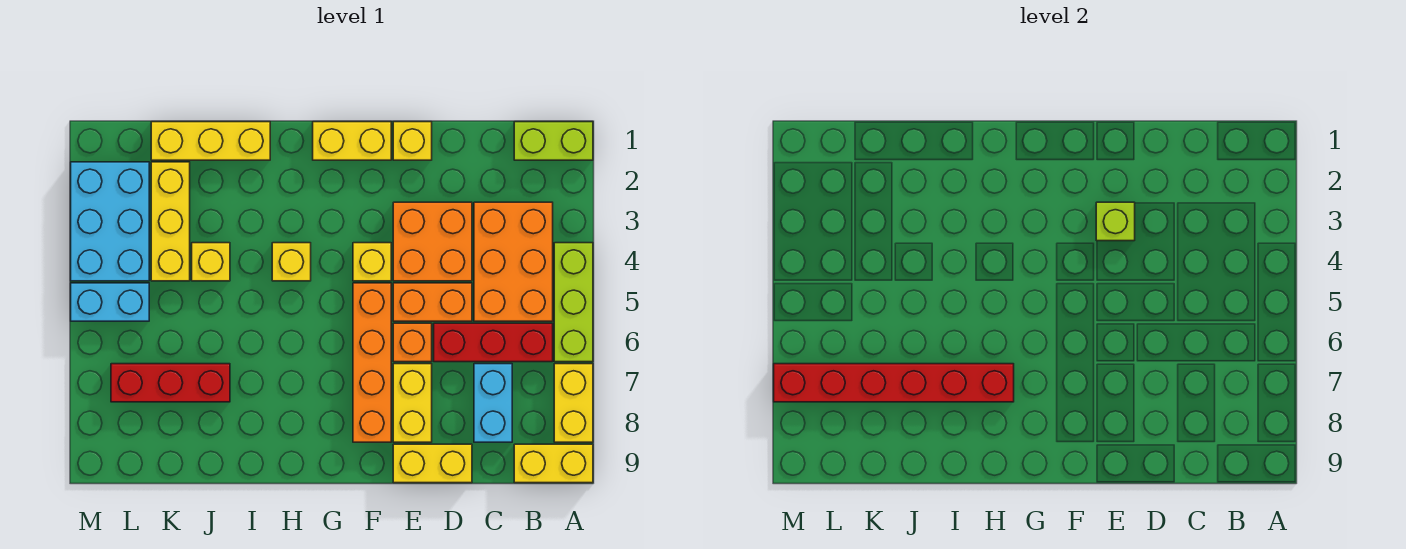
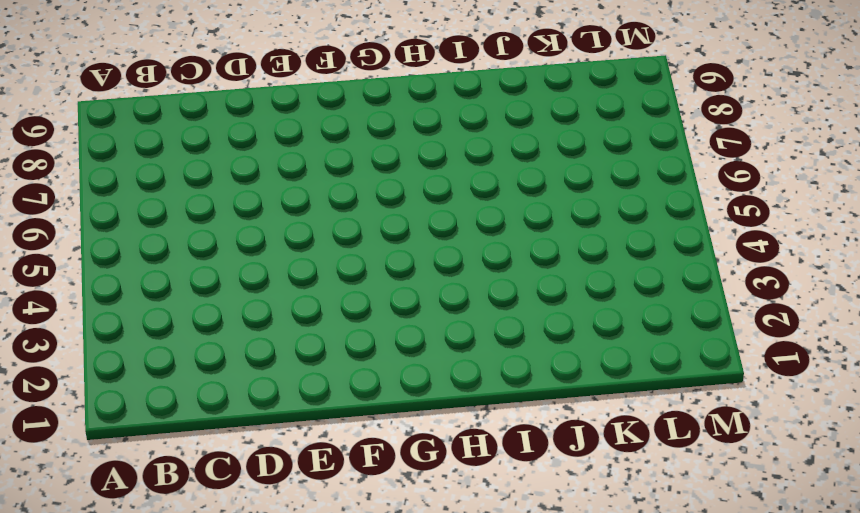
none -> lime brick A1:B1 level 1
none -> lime brick A4:A6 level 1
none -> yellow brick A7:A8 level 1

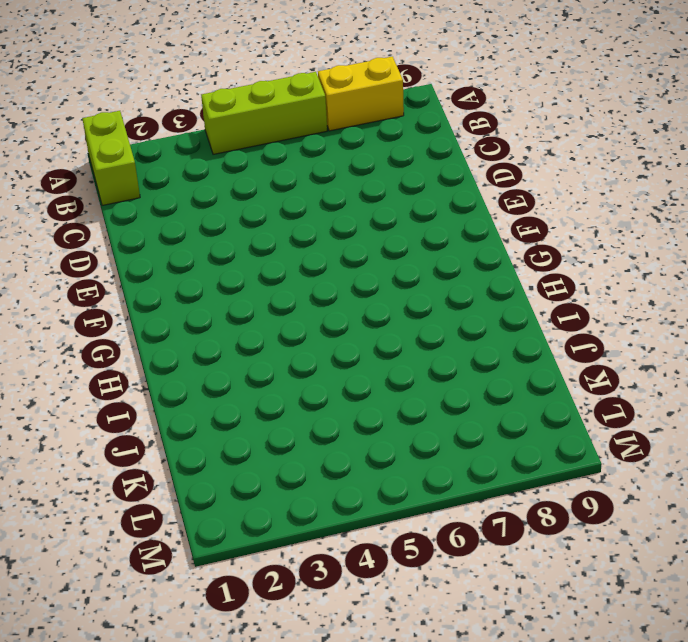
none -> yellow brick A9:B9 level 1
none -> orange brick B3:C5 level 1
none -> red brick B6:D6 level 1

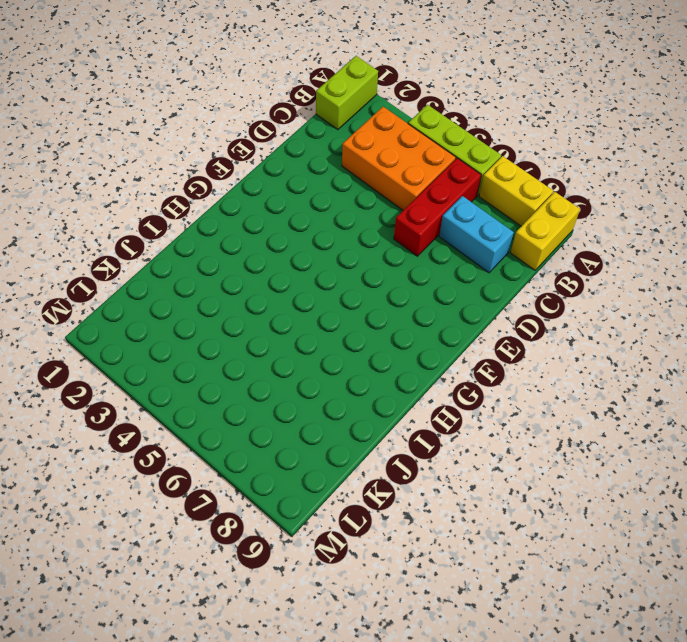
none -> orange brick D3:E4 level 1
none -> orange brick D5:E5 level 1
none -> yellow brick D9:E9 level 1

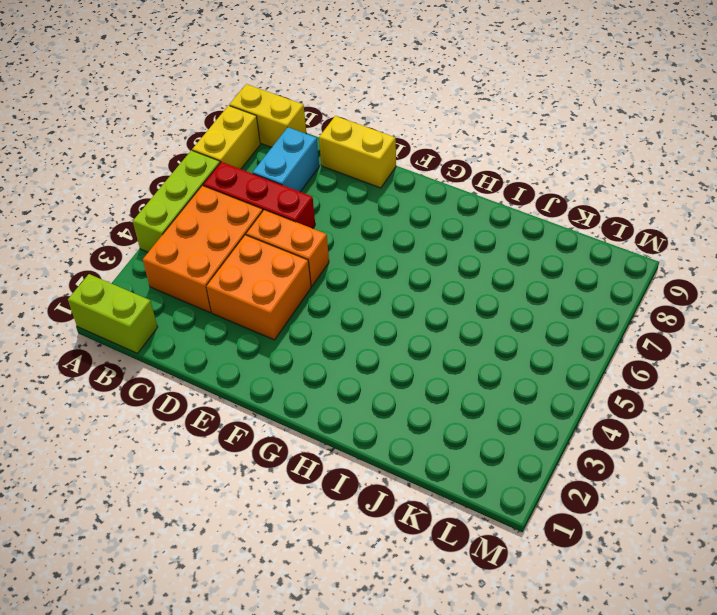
none -> yellow brick E1 level 1
none -> orange brick E6 level 1
none -> yellow brick E7:E8 level 1

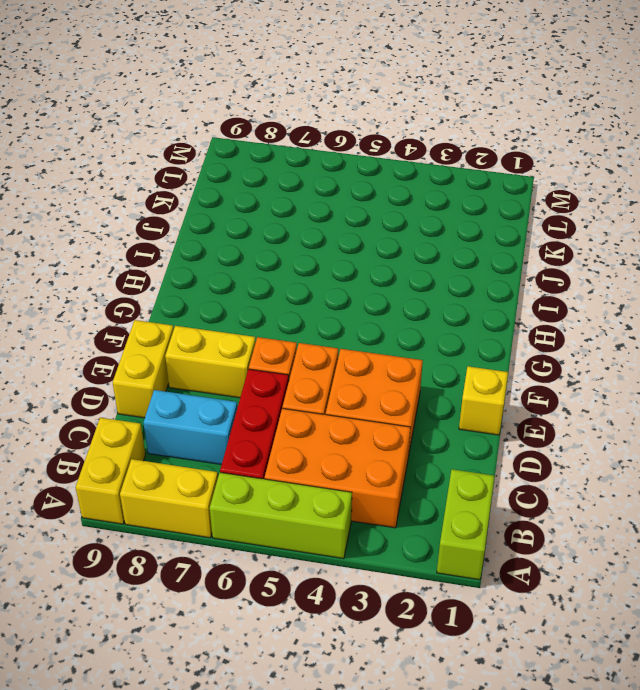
none -> yellow brick F1:G1 level 1
none -> yellow brick F4 level 1
none -> orange brick F5:F8 level 1

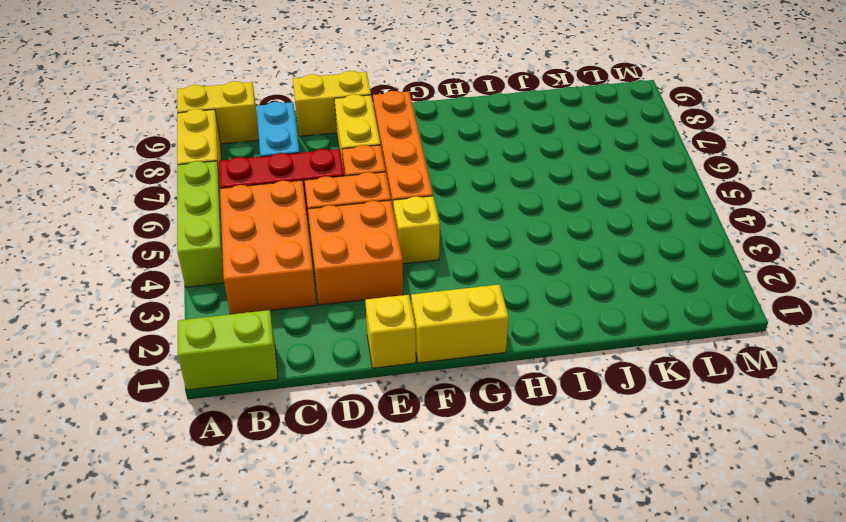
none -> yellow brick H4 level 1
none -> yellow brick I1:K1 level 1
none -> yellow brick J4 level 1

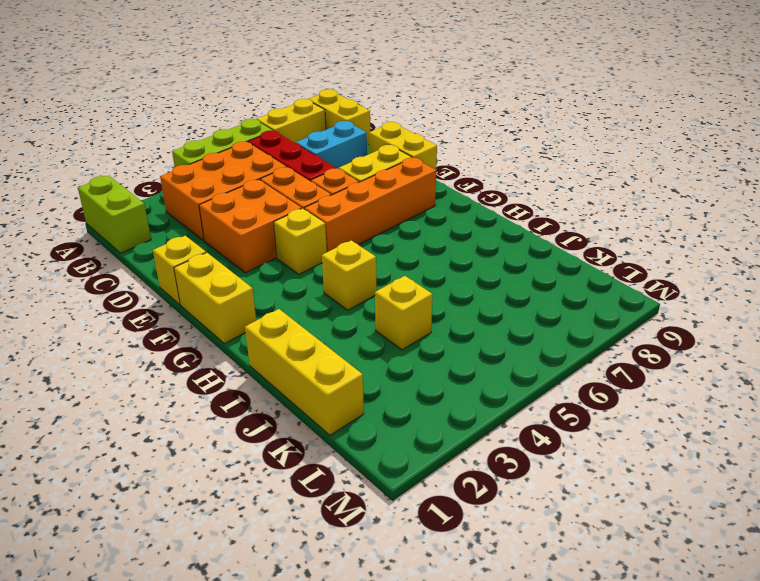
none -> red brick J7:L7 level 1
none -> yellow brick K2:K4 level 1
none -> cyan brick L2:M4 level 1

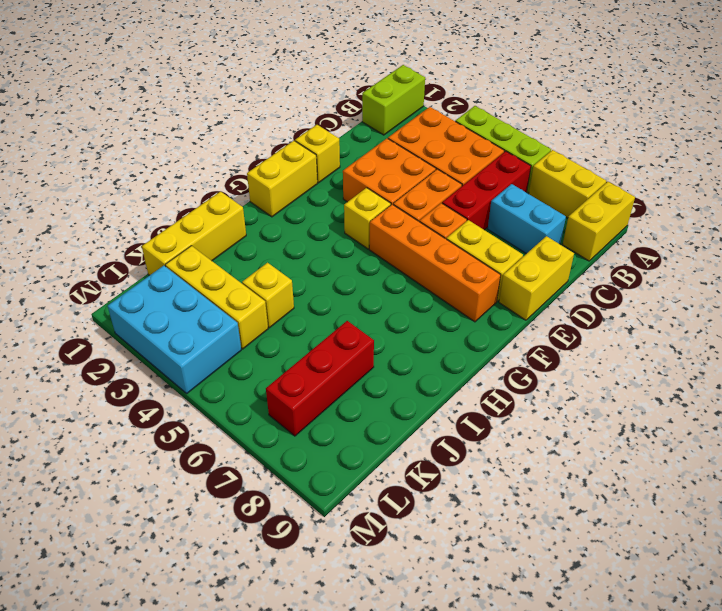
none -> yellow brick H4 level 1
none -> cyan brick L5:M5 level 1
none -> lime brick E3 level 2

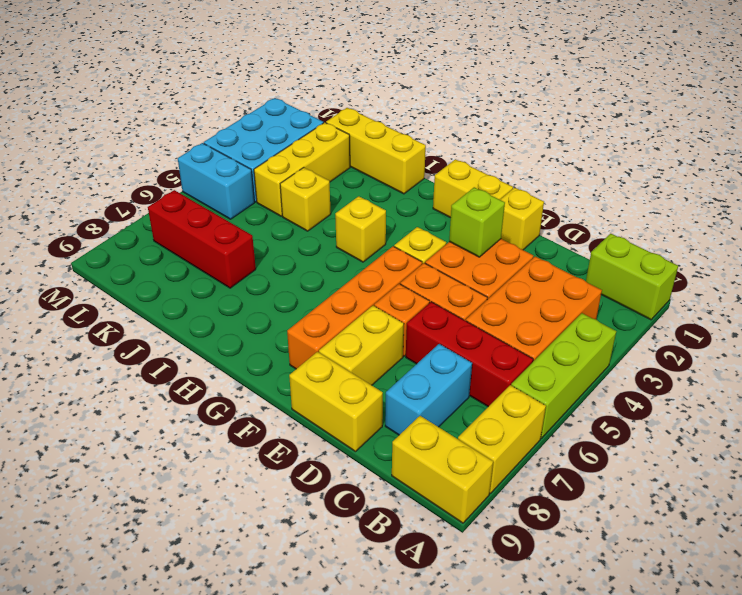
none -> red brick H7:M7 level 2

